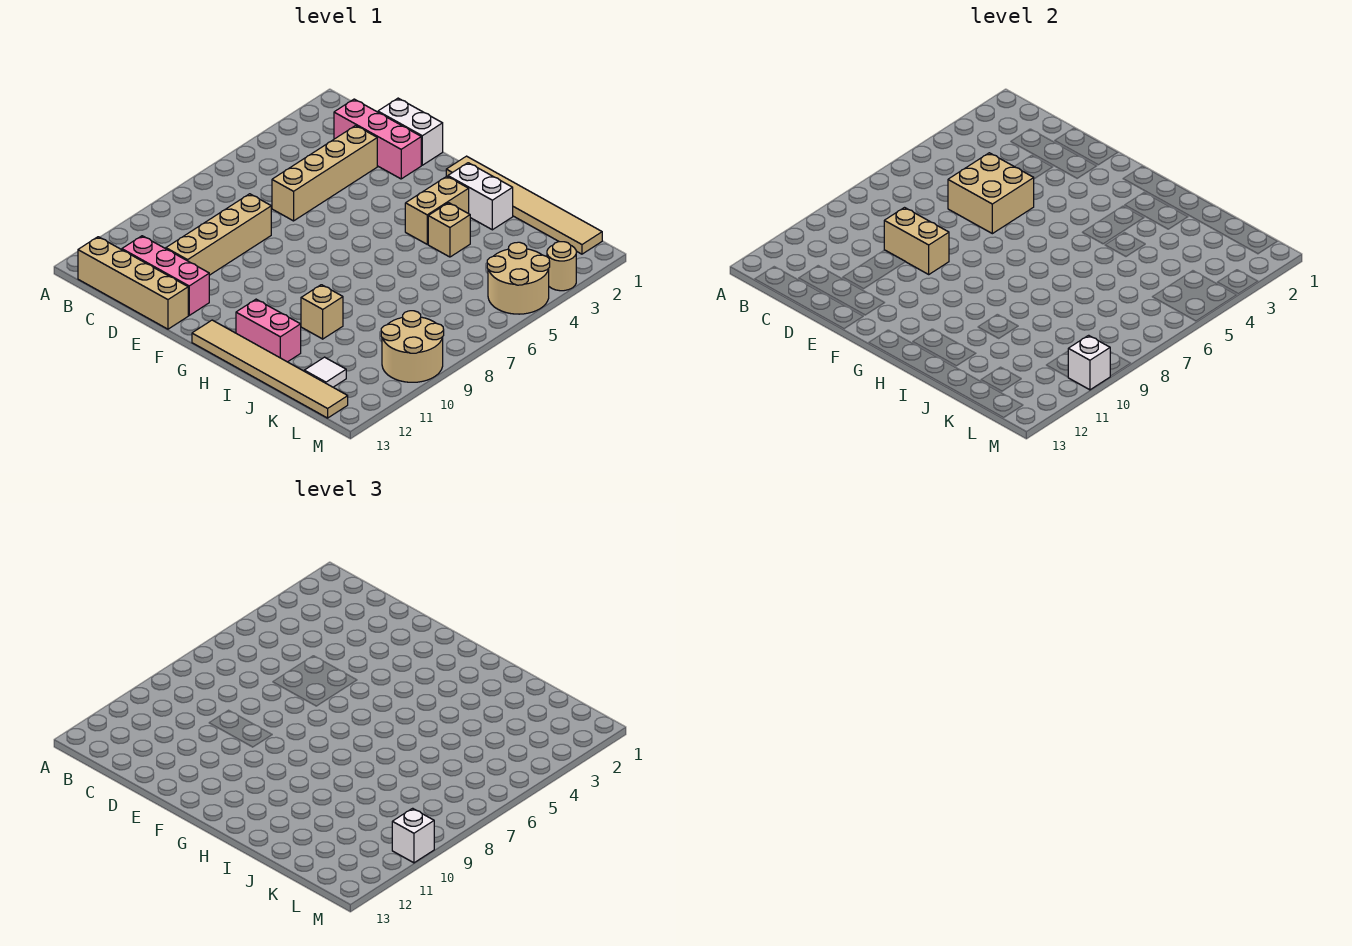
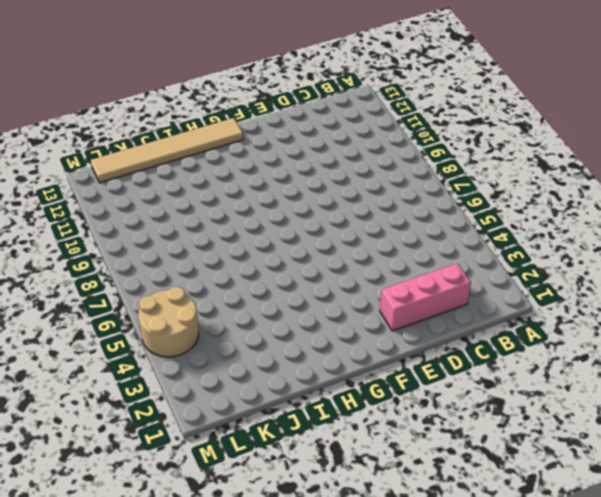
none -> tan brick B13:E13 level 1
none -> pink brick C12:E12 level 1
none -> white brick D1:E1 level 1

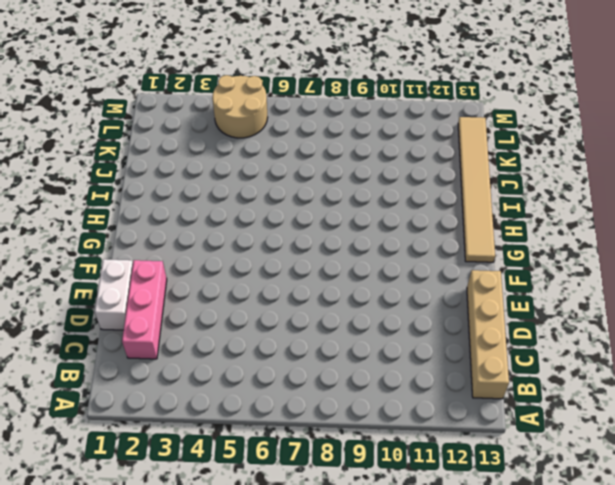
none -> pink brick C12:E12 level 1
none -> tan brick D3:D6 level 1
none -> tan brick D8:D11 level 1

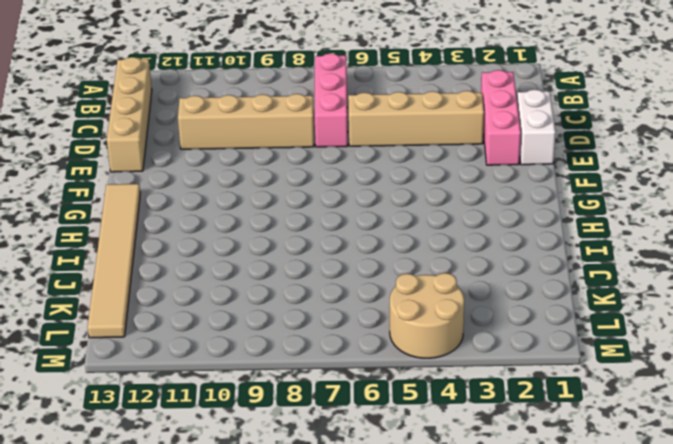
pink brick B7:D7 level 1 -> pink brick C12:E12 level 1
none -> tan tile G1:L1 level 1
none -> white brick H2:I2 level 1
none -> tan brick H3:H4 level 1

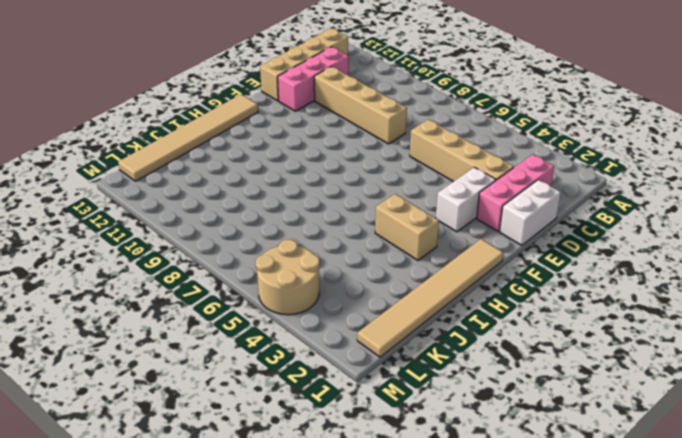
white brick E3:F3 level 1 -> white brick H2:I2 level 1
none -> pink brick H12:I12 level 1
none -> tan brick I4 level 1
none -> tan brick I10 level 1

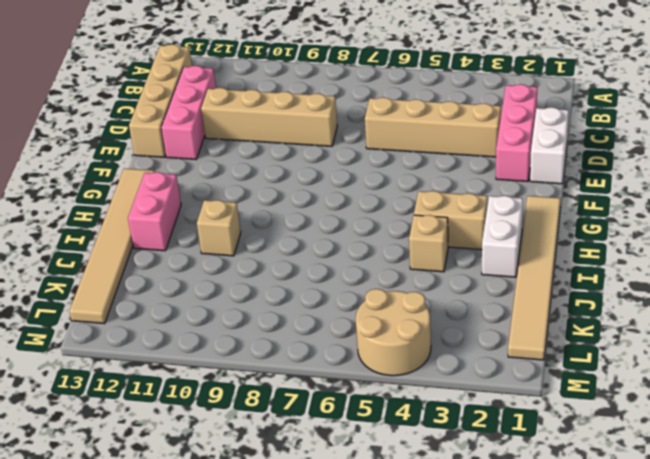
none -> white tile K12 level 1
none -> tan round brick L9:M10 level 1
none -> tan round brick M3 level 1

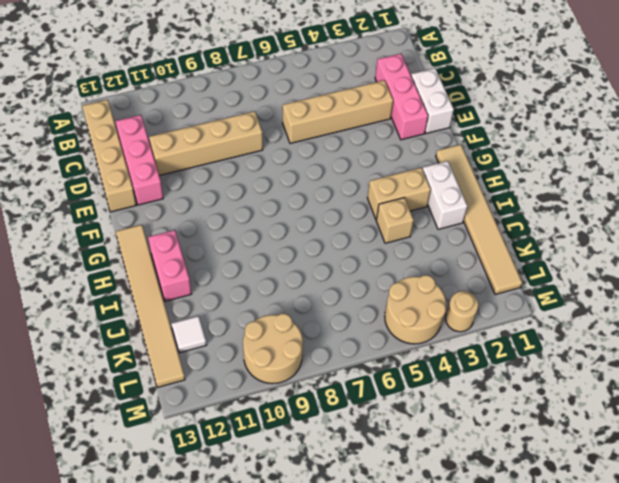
none -> tan brick I10 level 1
none -> tan brick D5:E6 level 2
none -> tan brick D9:E9 level 2

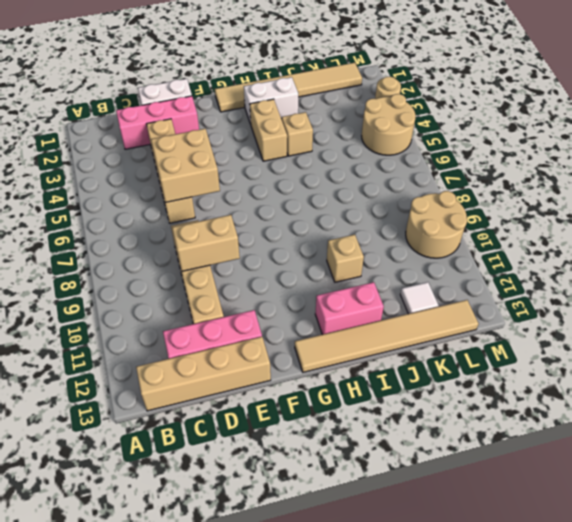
none -> white brick M10 level 2
none -> white brick M10 level 3

